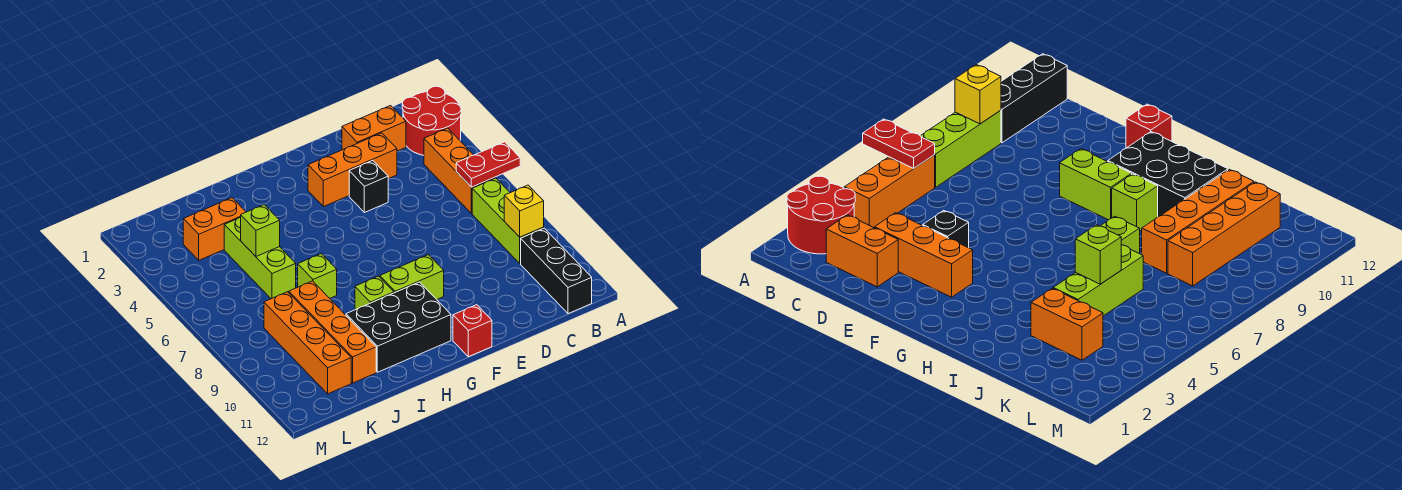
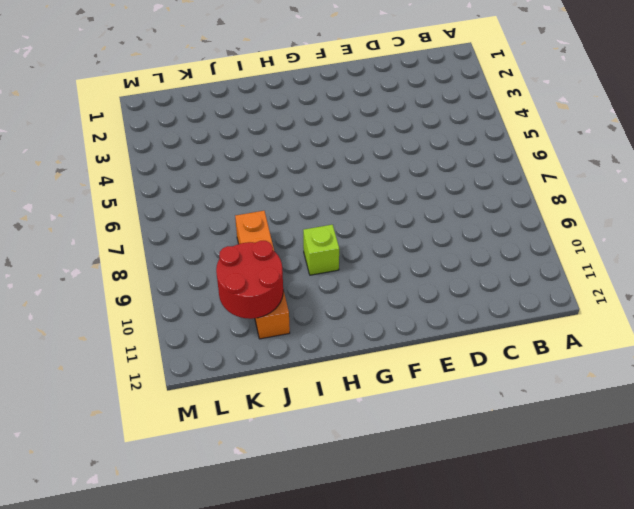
red round brick J10:K11 level 2 -> red round brick A2:B3 level 1
none -> orange brick B4:B6 level 1
none -> lime brick B7:B9 level 1
none -> black brick B10:B12 level 1

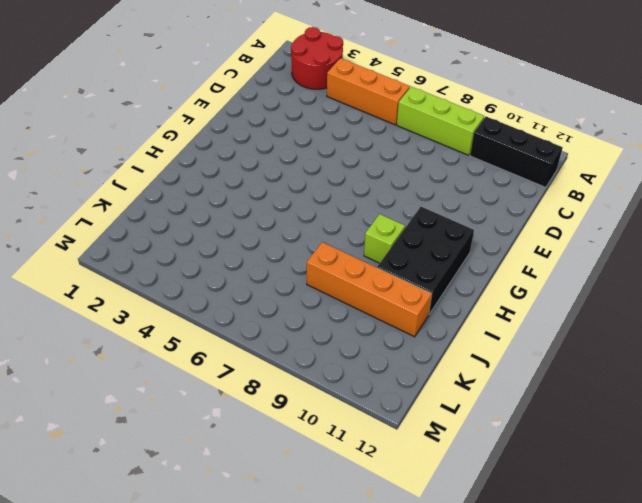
none -> orange brick C2:D2 level 1
none -> orange brick D3:F3 level 1
none -> black brick E4 level 1

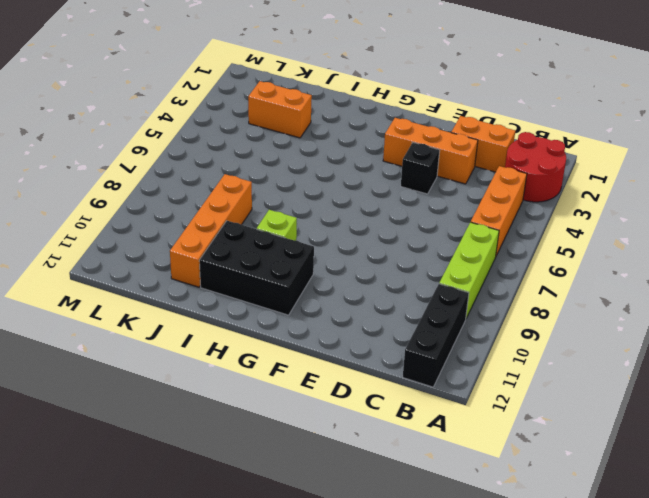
none -> lime brick F9:G9 level 1
none -> red brick F12 level 1
none -> lime brick I7 level 1

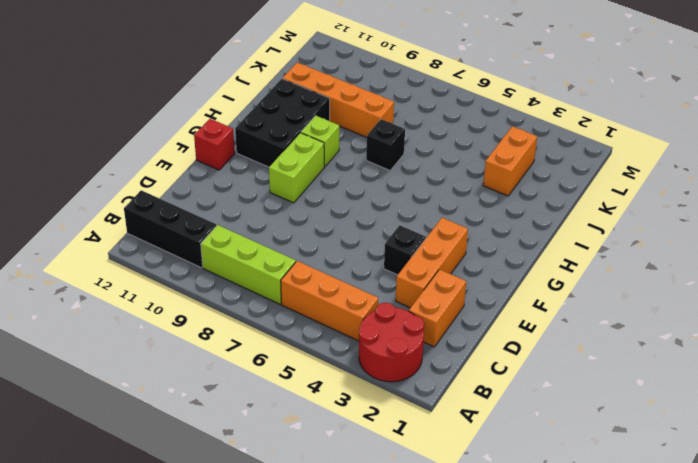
black brick I7 level 1 -> lime brick I7 level 1
none -> lime brick J4:J6 level 1
none -> orange brick K8:K11 level 1
none -> red plate A6:B6 level 2

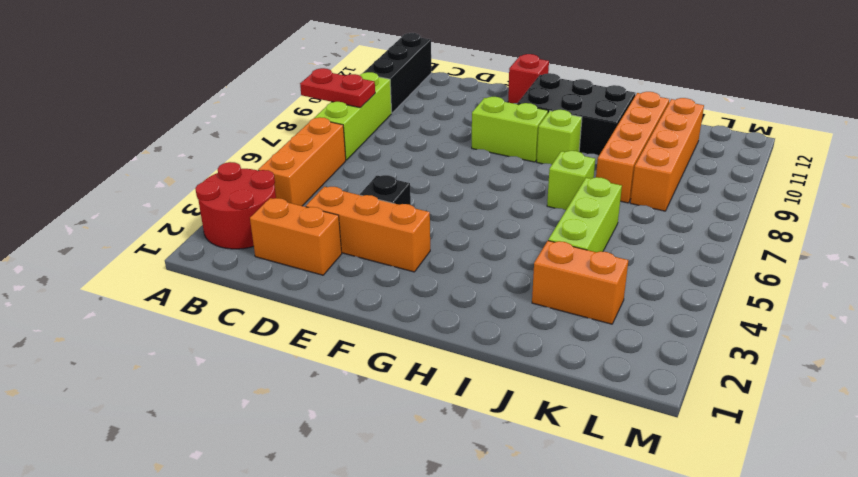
red plate A8:B8 level 2 -> red plate A6:B6 level 2
none -> yellow brick B9 level 2
none -> lime brick J5 level 2

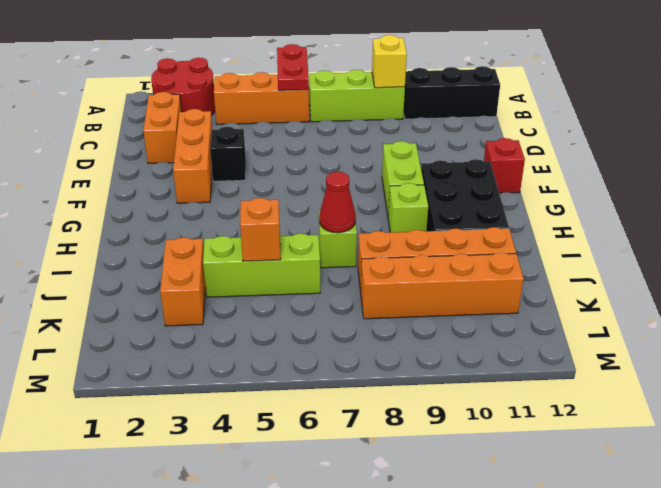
red cone I7 level 2 -> none
orange brick J5 level 2 -> lime brick J5 level 2

